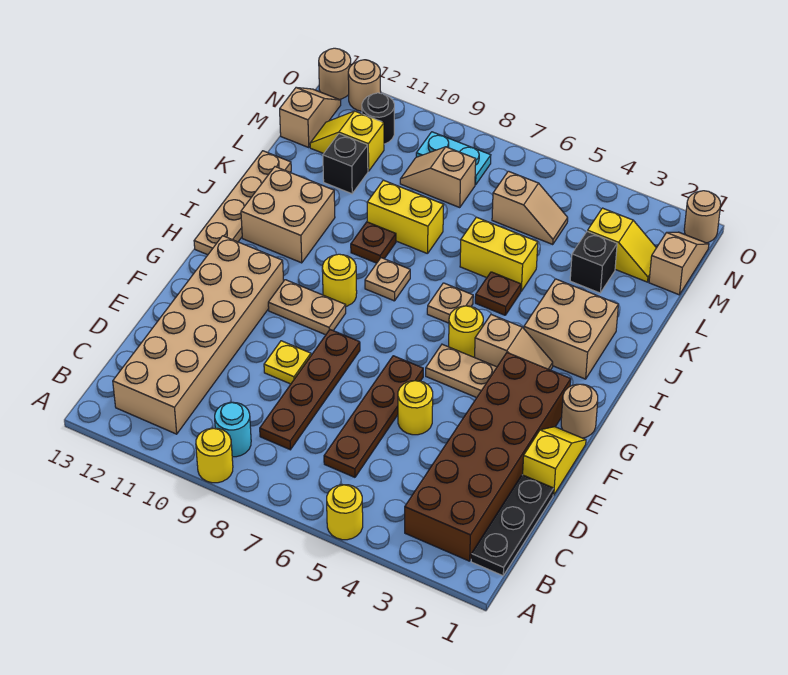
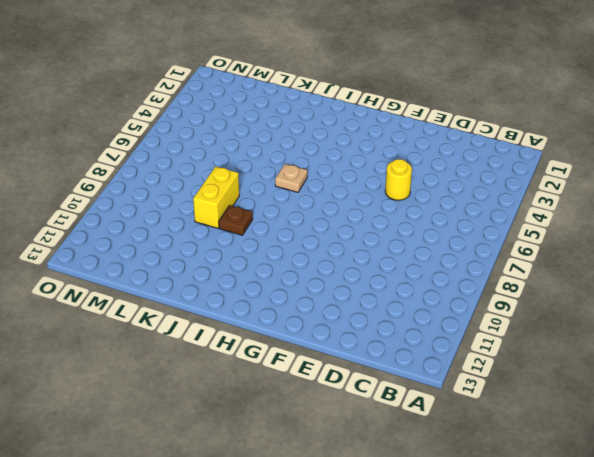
none -> yellow round brick A5 level 1
none -> yellow round brick A9 level 1
none -> black plate B1:D1 level 1
none -> brown brick B2:G3 level 1

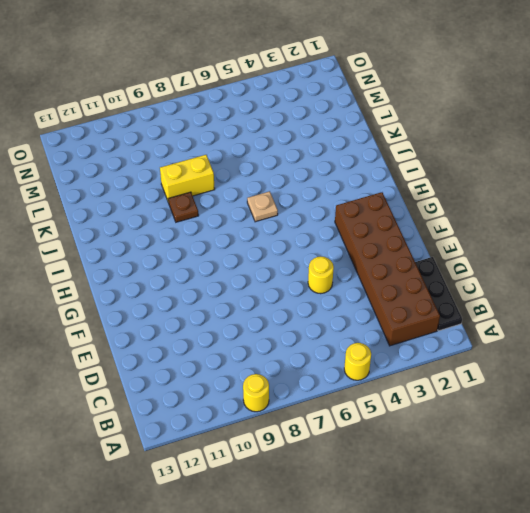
none -> cyan round brick B9 level 1
none -> tan brick B11:G12 level 1
none -> brown plate C6:F6 level 1
none -> brown plate C8:F8 level 1

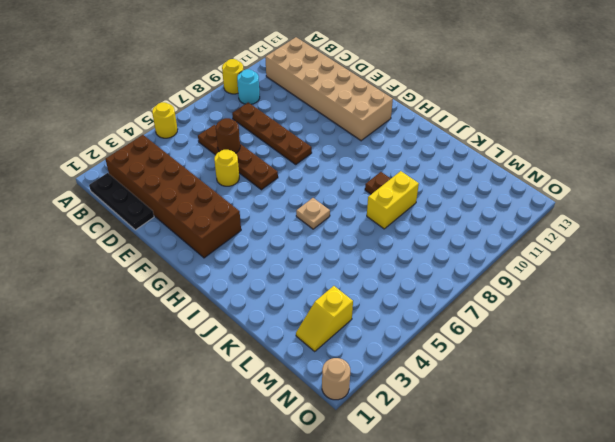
brown round brick D6 level 2 -> none
none -> yellow slope E1:F1 level 1 top E
none -> yellow plate E9 level 1
none -> tan round brick G1 level 1
none -> tan plate G4:G5 level 1

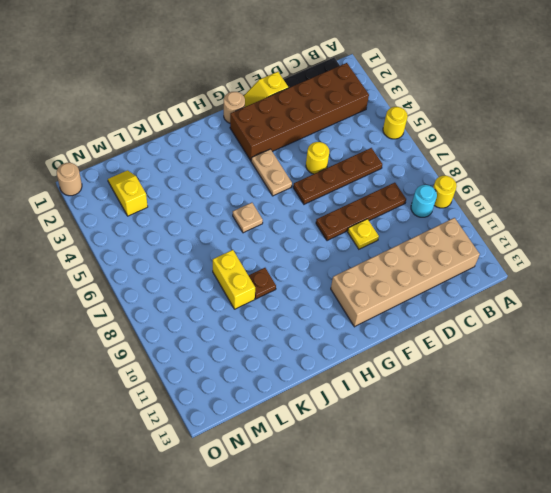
none -> tan plate G9:G10 level 1
none -> tan slope H3:H4 level 1 top 4
none -> yellow round brick H5 level 1
none -> yellow round brick H9 level 1

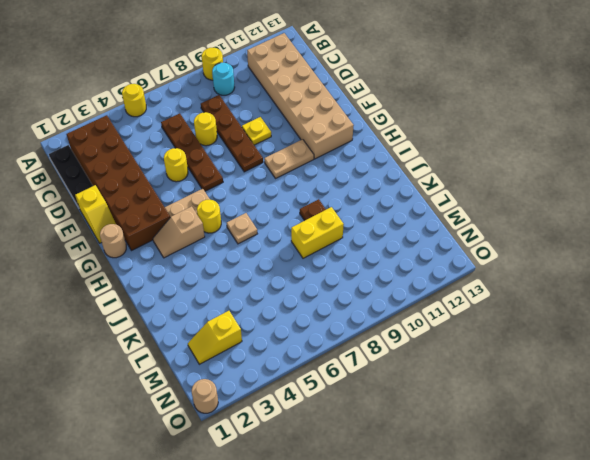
yellow round brick D7 level 1 -> yellow round brick H9 level 1
none -> tan plate H13:K13 level 1
none -> tan brick I2:J3 level 1
none -> tan plate I8 level 1
none -> tan brick I11:J12 level 1

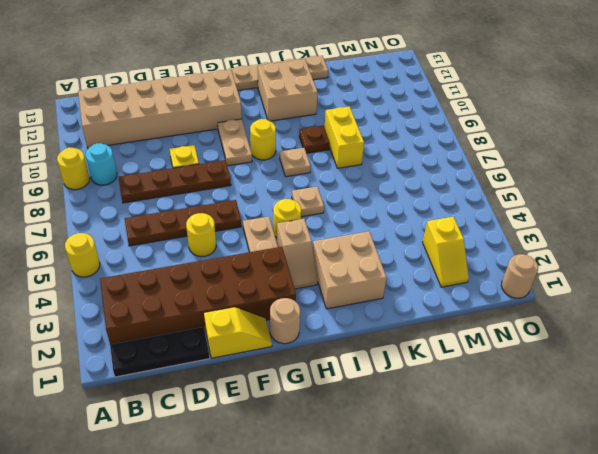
none -> brown plate J5 level 1
none -> yellow brick K5:K6 level 1
none -> black brick L3 level 1
none -> black brick L11 level 1

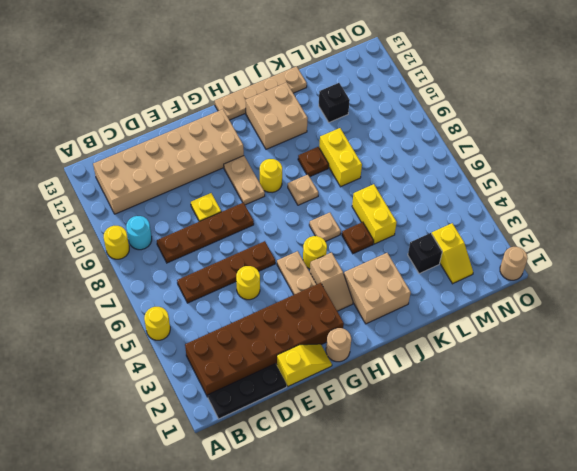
none -> tan slope M1:N1 level 1 top M
none -> tan slope M5:M6 level 1 top 6
none -> tan slope M8:M9 level 1 top 8
none -> yellow slope M11:M12 level 1 top 11

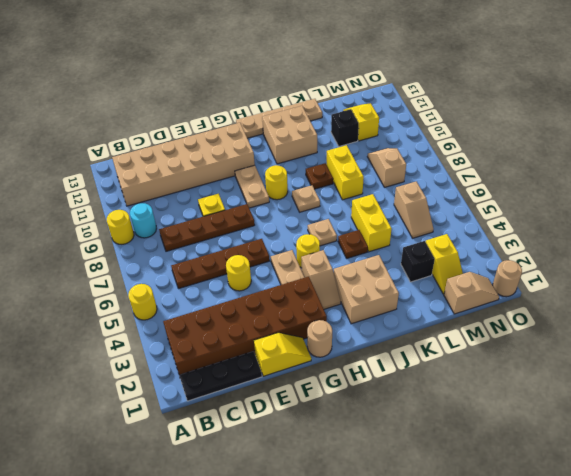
none -> tan slope M13:N13 level 1 top M
none -> cyan plate N8:N9 level 1
none -> black round brick N11 level 1
none -> tan round brick O12 level 1

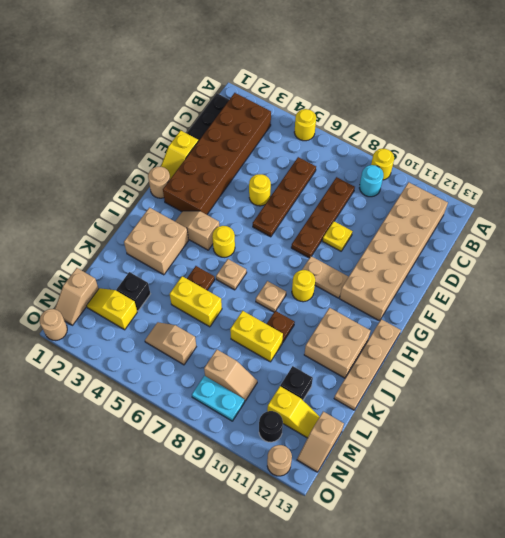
none -> tan plate G4:G5 level 1
none -> tan round brick O13 level 1

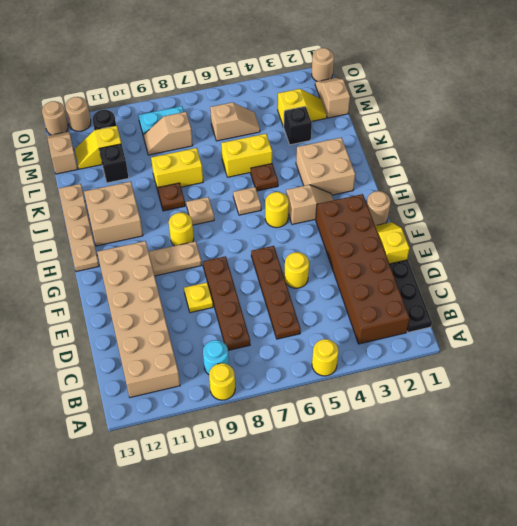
none -> tan plate G4:G5 level 1

